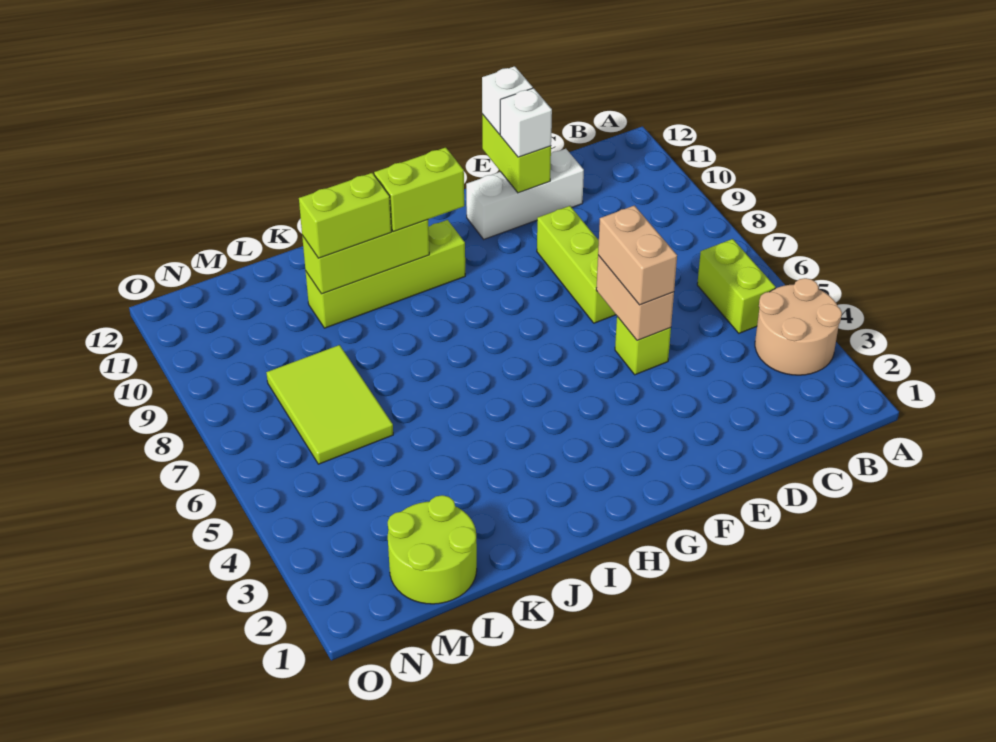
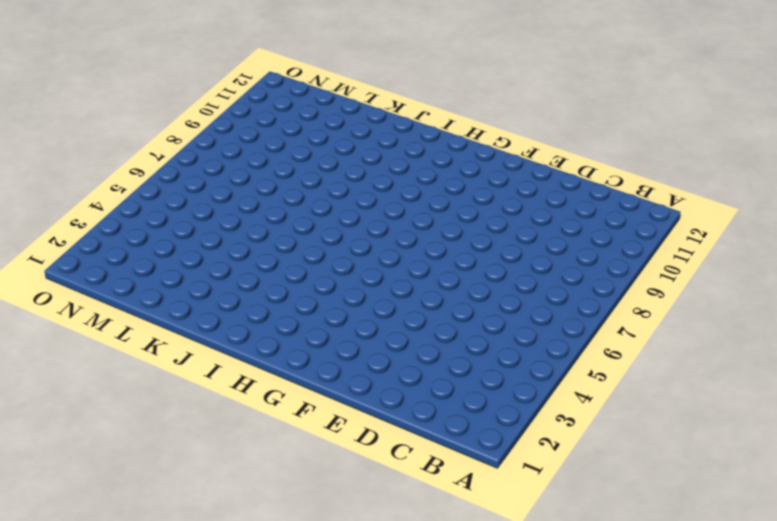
none -> tan round brick A3:B4 level 1
none -> lime brick B5:B6 level 1
none -> white brick D11:F11 level 1

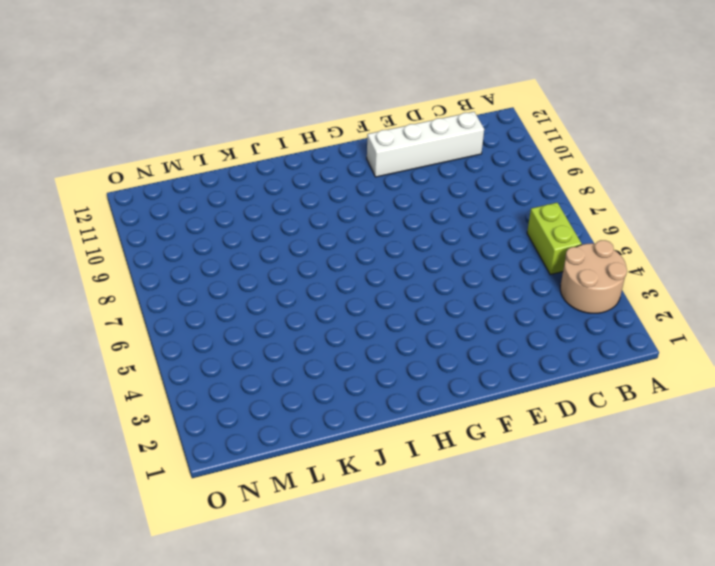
white brick C11:F11 level 1 -> white brick D11:F11 level 1
none -> lime brick E5 level 1
none -> lime brick E7:E9 level 1
none -> lime brick H10:K10 level 1

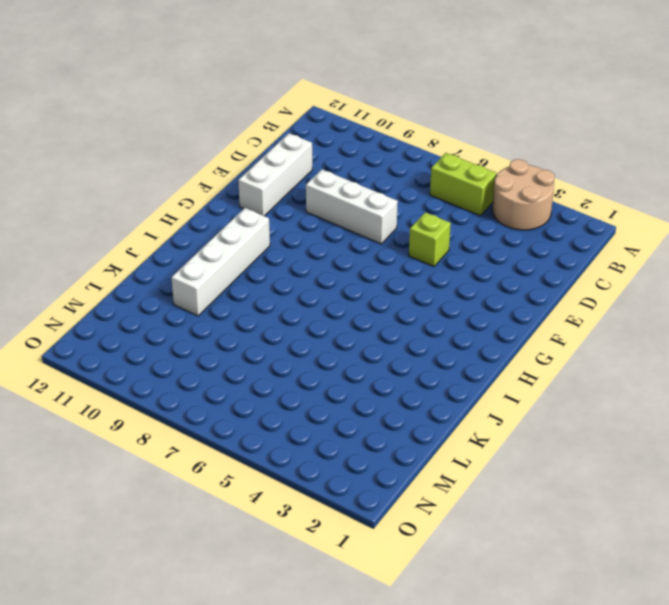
white brick E7:E9 level 1 -> lime brick E7:E9 level 1
white brick H10:K10 level 1 -> lime brick H10:K10 level 1
none -> lime round brick L1:M2 level 1
none -> lime tile L6:M8 level 1
none -> tan brick E5:E6 level 2

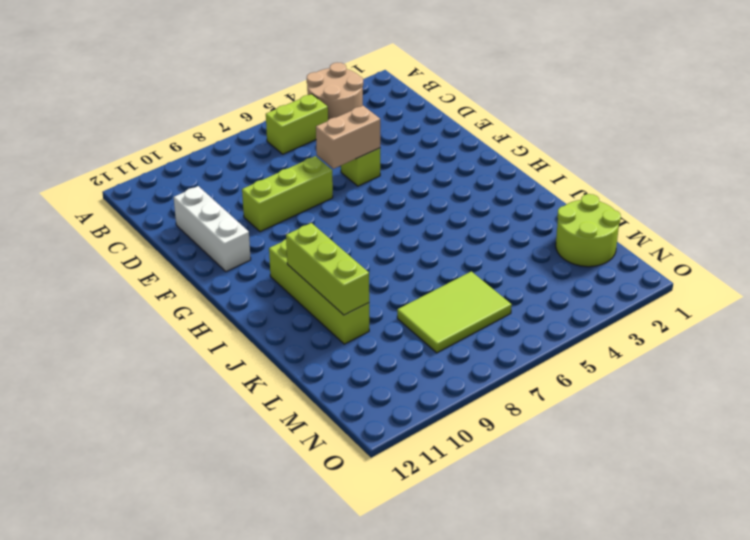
none -> lime brick E11:E12 level 2
none -> tan brick E5:E6 level 3
none -> white brick E11 level 3

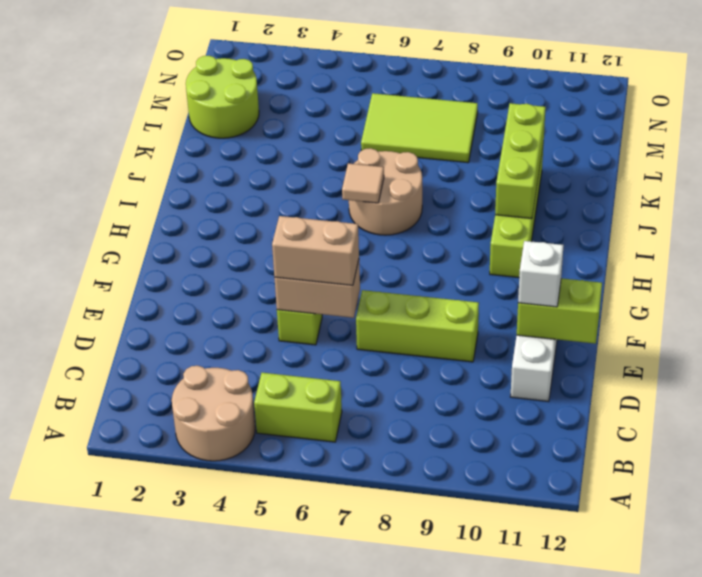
tan round brick I6:J7 level 1 -> none
tan tile I6 level 2 -> none
none -> white brick E12 level 3
none -> lime brick H10:I10 level 3
none -> lime brick J10:K10 level 3

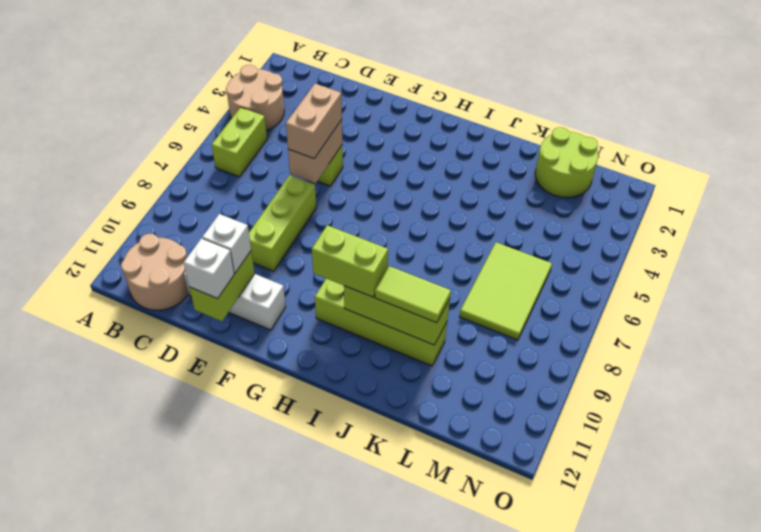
tan round brick B11:C12 level 1 -> none
lime tile J10:K10 level 3 -> lime brick J10:K10 level 3

